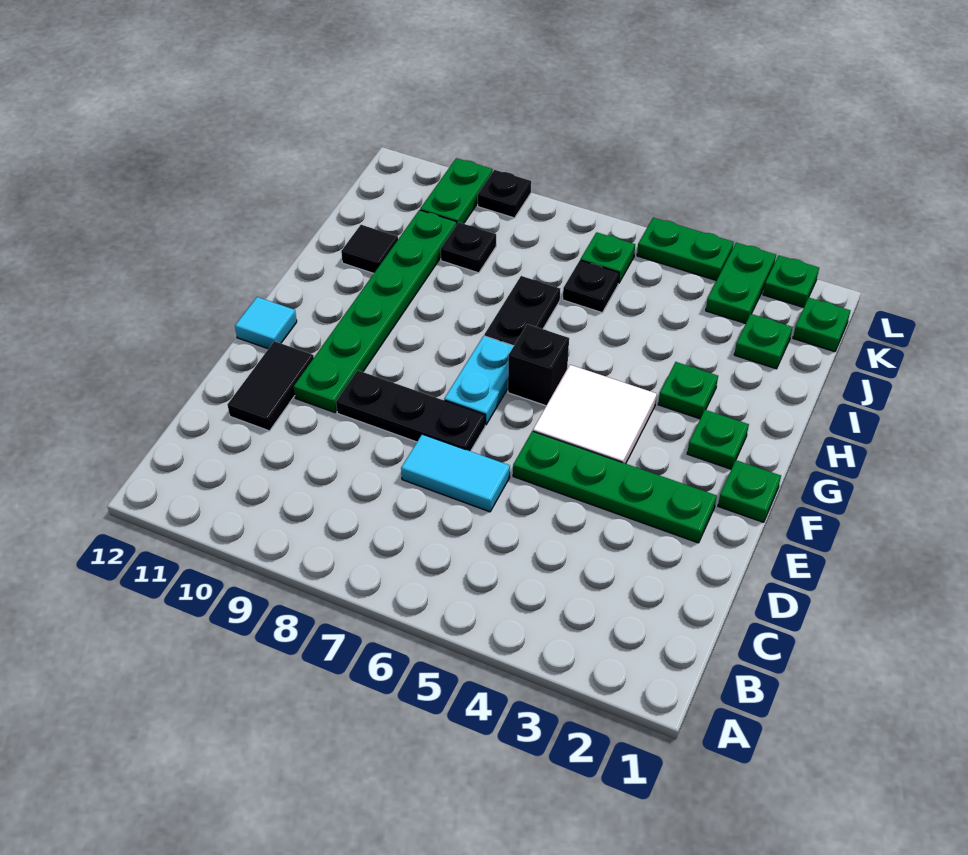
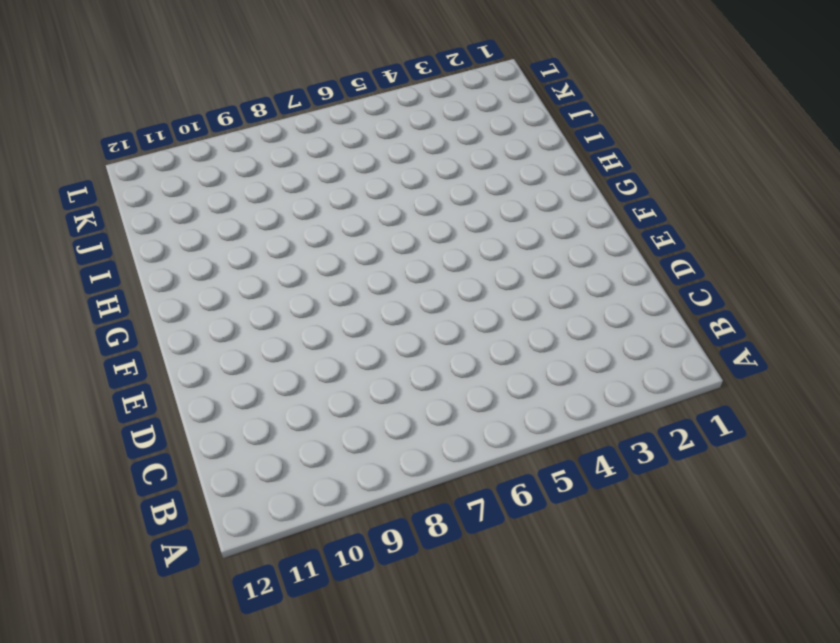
none -> cyan tile D6:D7 level 1
none -> black tile D11:E11 level 1
none -> green plate E2:E5 level 1

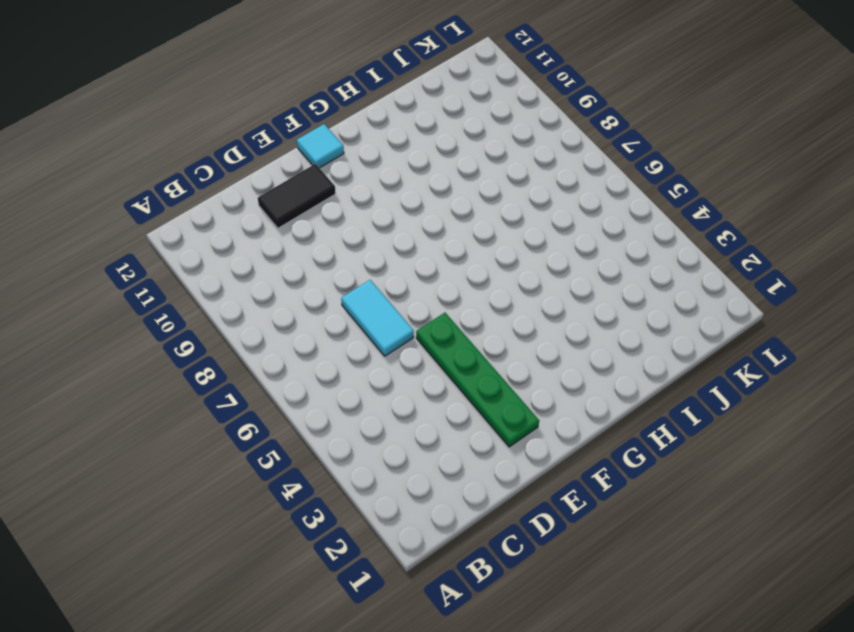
none -> black plate E7:E9 level 1
none -> green plate E10:J10 level 1
none -> green plate F1 level 1

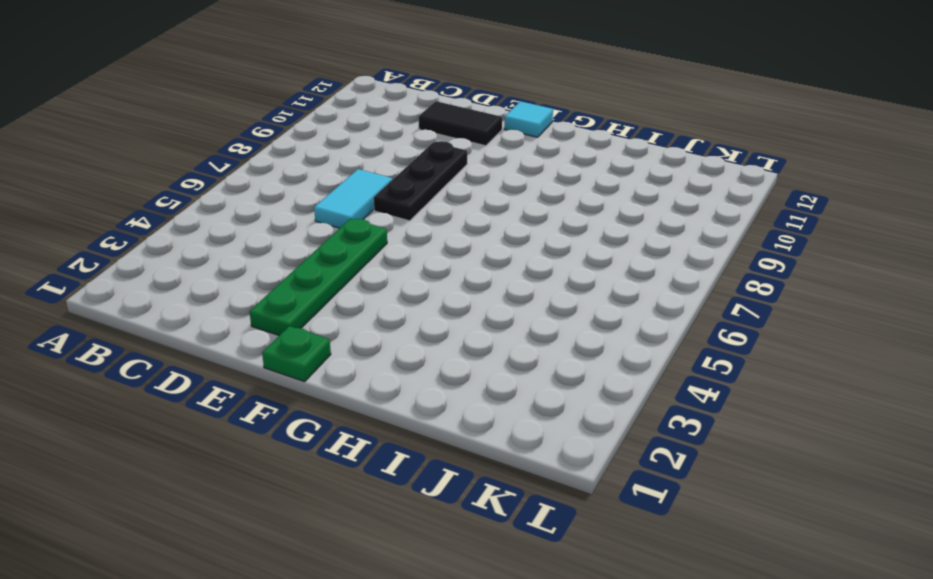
none -> green plate E10:J10 level 1
none -> white tile F4:G5 level 1
none -> cyan plate F7:G7 level 1

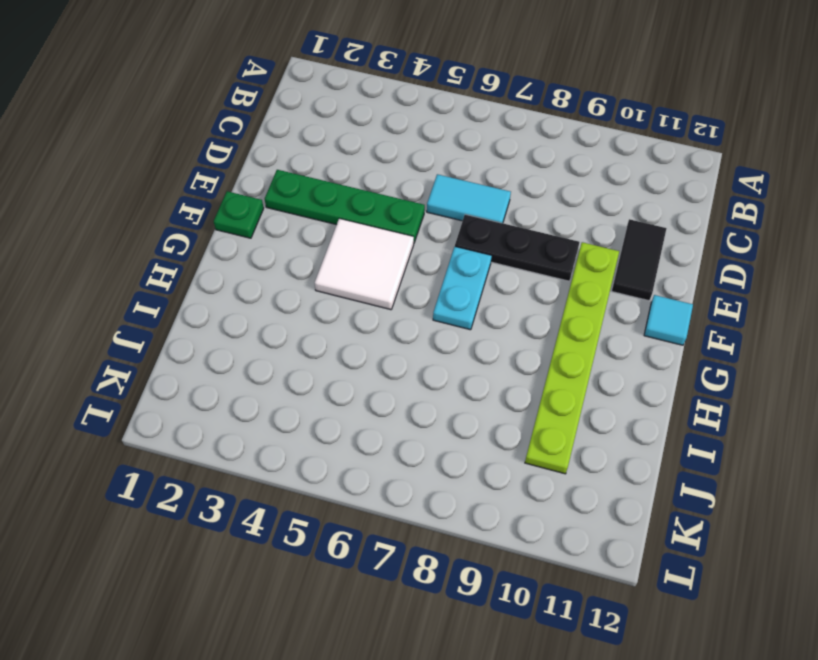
lime plate E10:J10 level 1 -> green plate E10:J10 level 1
none -> green plate G2 level 1
none -> black brick G6 level 1
none -> green plate H3 level 1

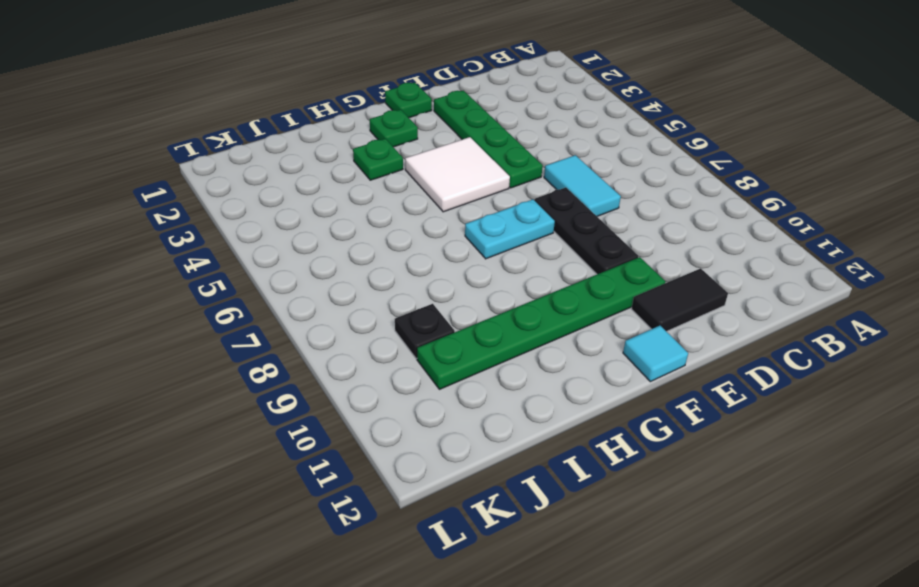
none -> black brick G6 level 1
none -> black plate H7:I7 level 1
none -> black tile I11 level 1

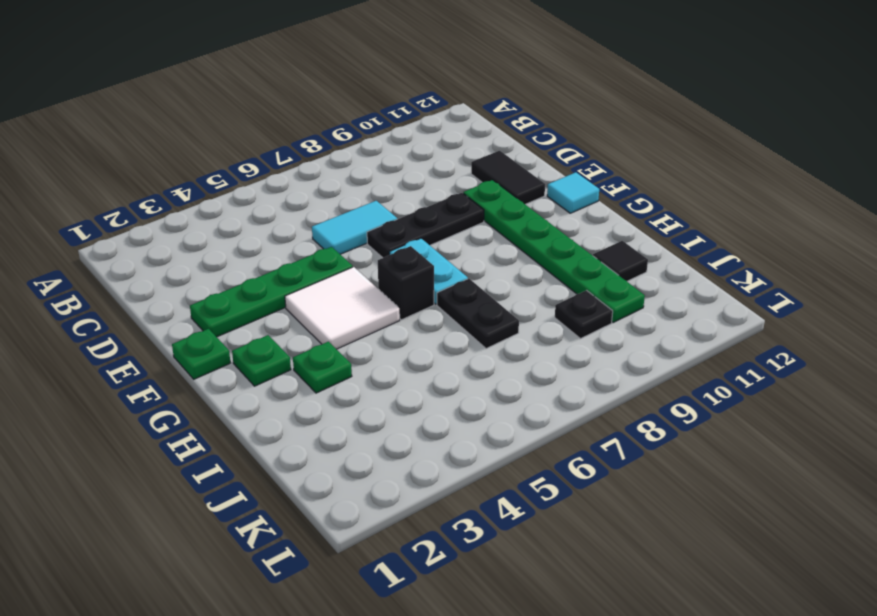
none -> green plate J2 level 1
none -> black plate J6 level 1
none -> green plate K1 level 1

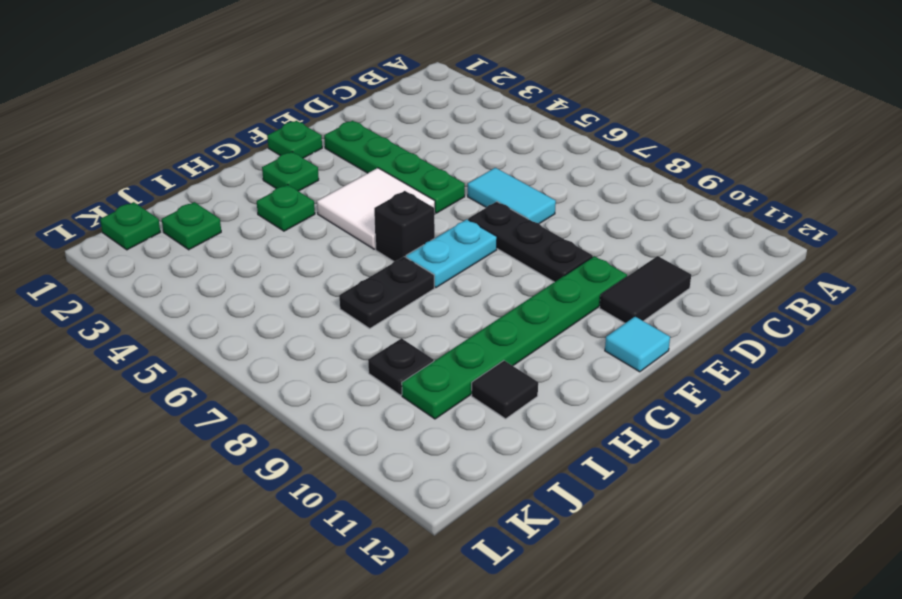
none -> black plate J6 level 1
none -> green plate K3:L3 level 1
none -> green plate K6 level 1

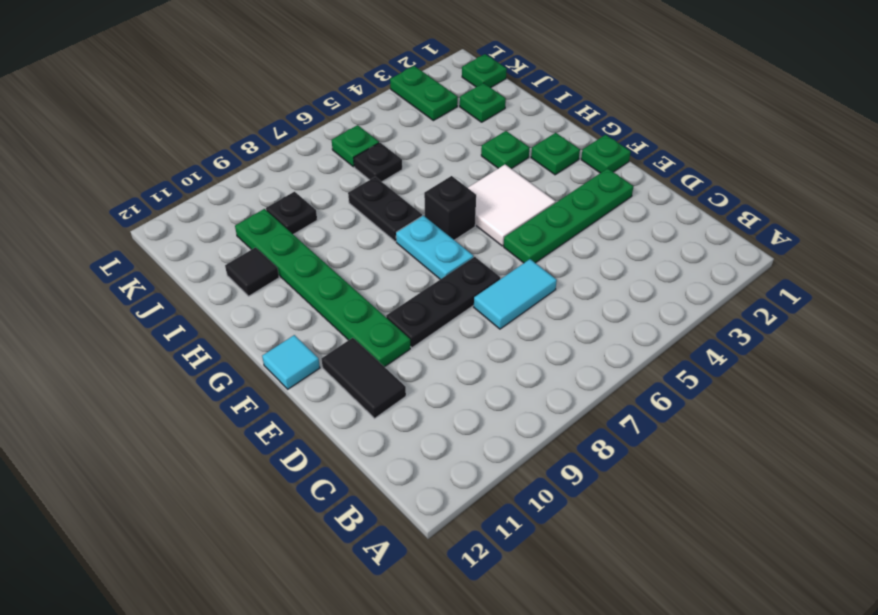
none -> green plate K10:L10 level 1
none -> green plate L2 level 1
none -> green plate L4:L5 level 1

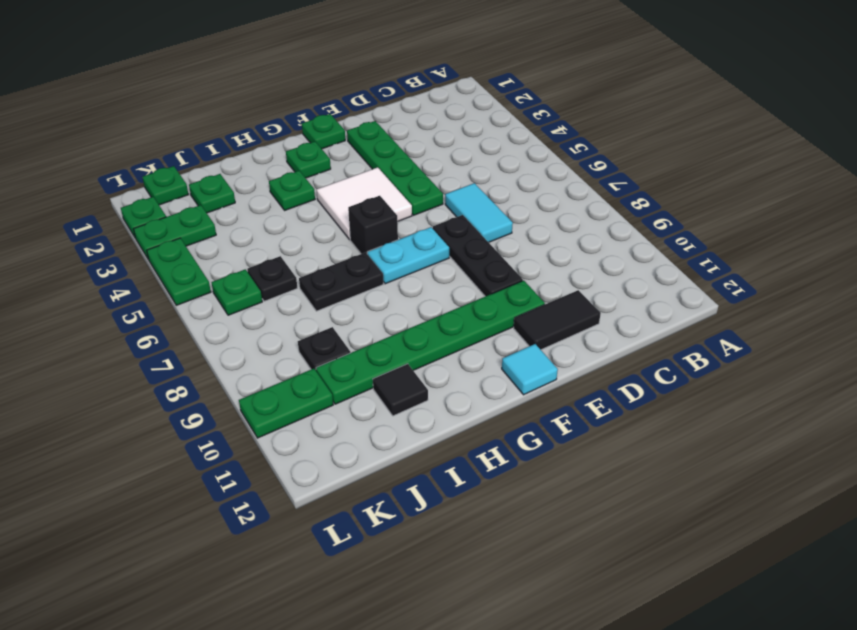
none -> black plate L9 level 1

